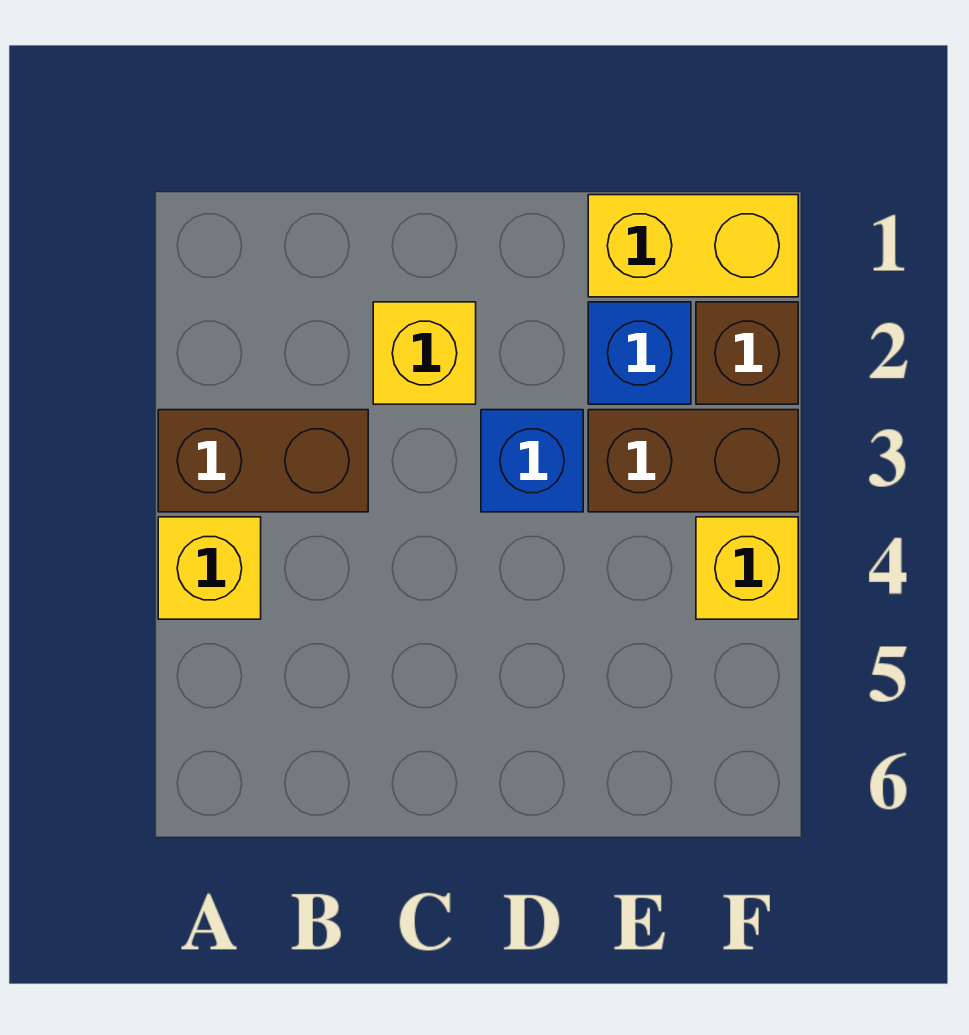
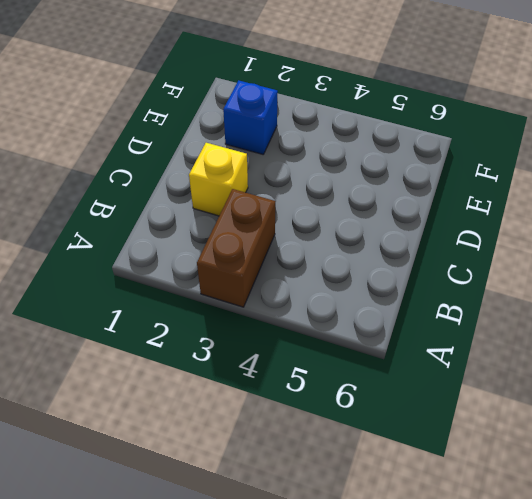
none -> yellow brick A4 level 1
none -> blue brick D3 level 1

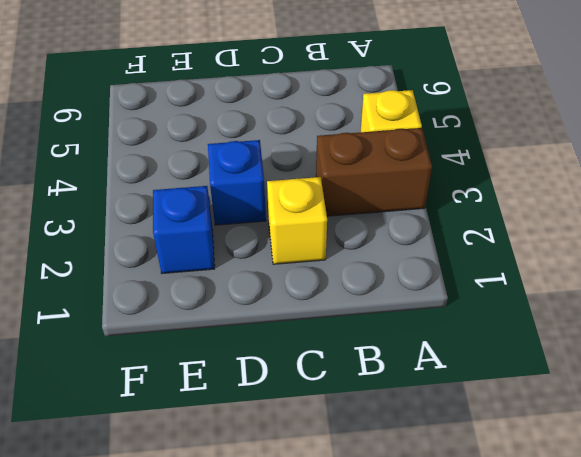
none -> yellow brick E1:F1 level 1
none -> brown brick E3:F3 level 1

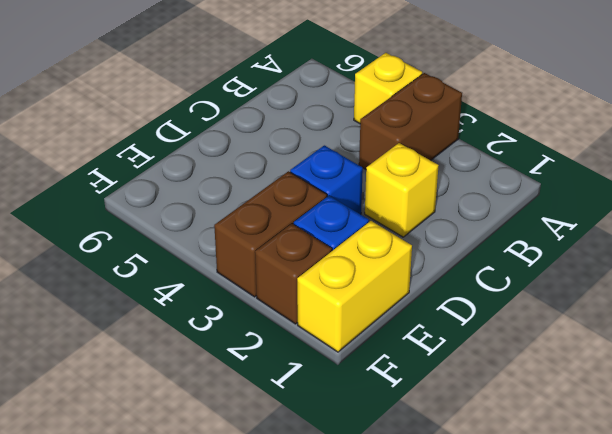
none -> yellow brick F4 level 1

